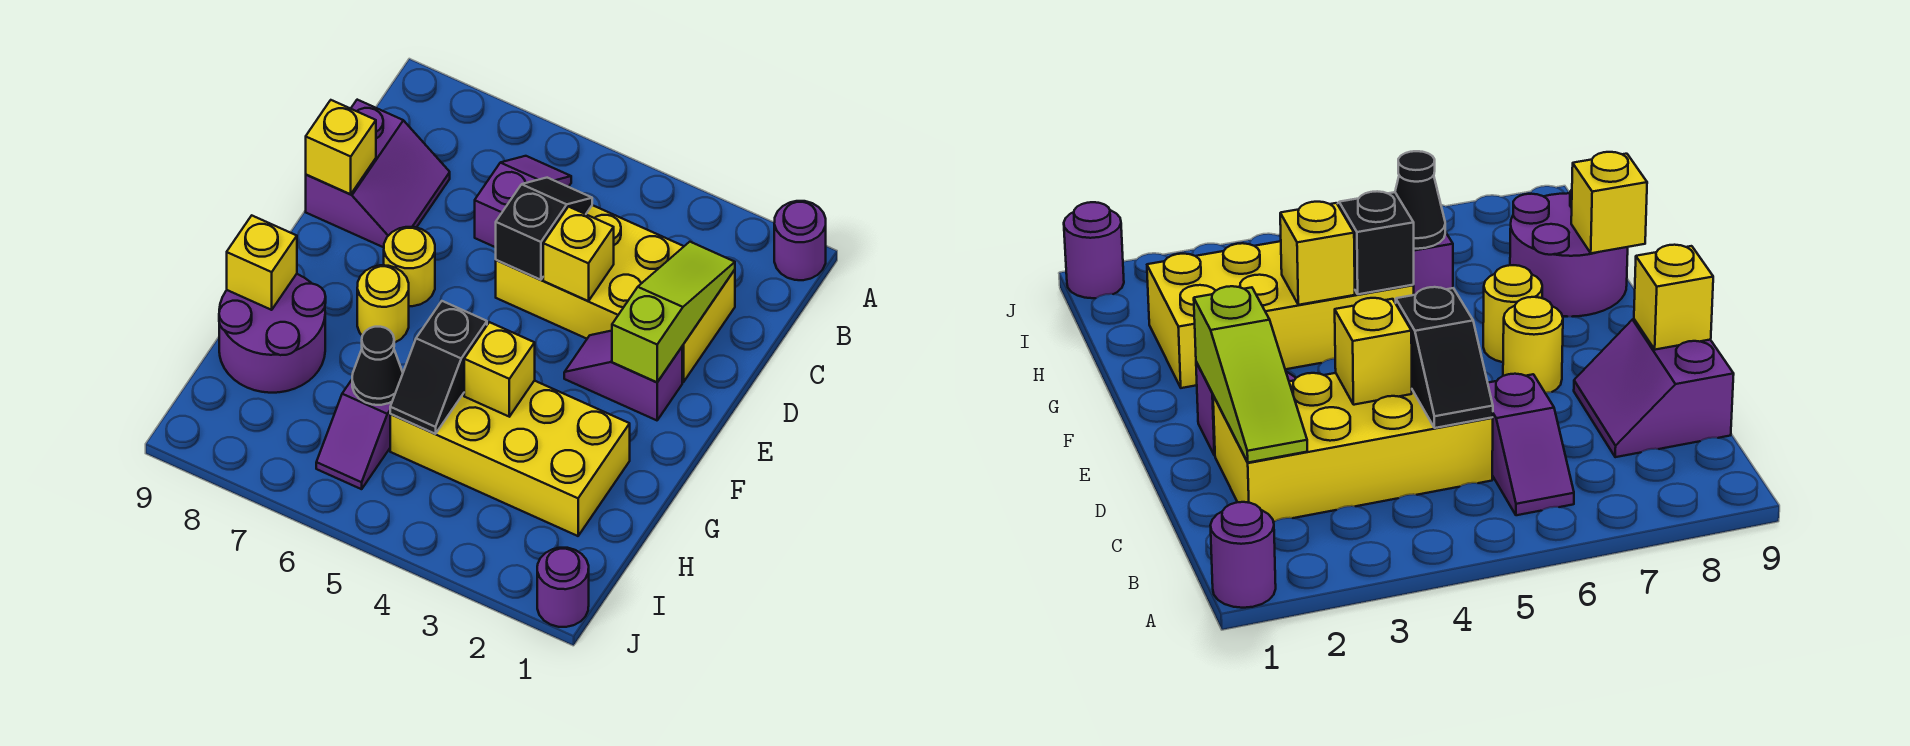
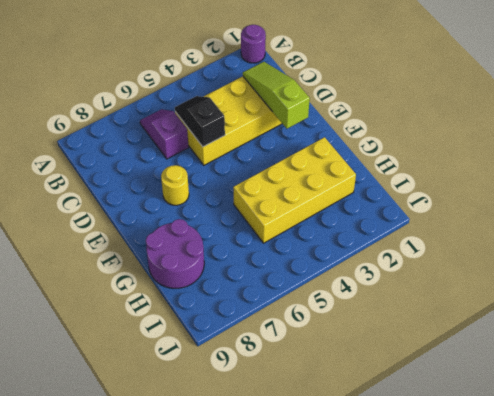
none -> purple slope C8:D9 level 1 top 9
none -> purple slope E2:E3 level 1 top 2
none -> yellow round brick F7 level 1

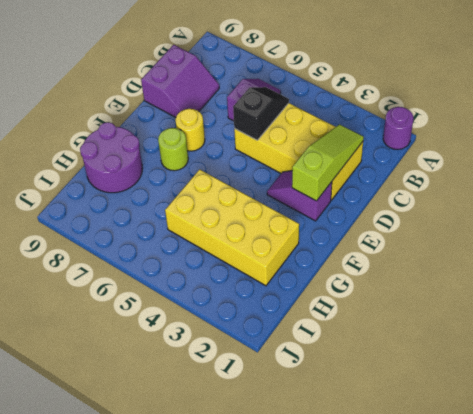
lime round brick F7 level 1 -> yellow round brick F7 level 1
none -> purple slope H6:I6 level 1 top H
none -> purple round brick J1 level 1
none -> yellow brick D4 level 2

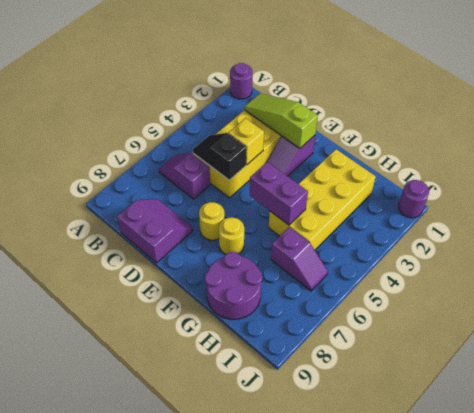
purple brick F5:G5 level 2 -> black slope G5:H5 level 2 top G
none -> yellow brick D9 level 2
none -> yellow brick G4 level 2
none -> yellow brick G9 level 2

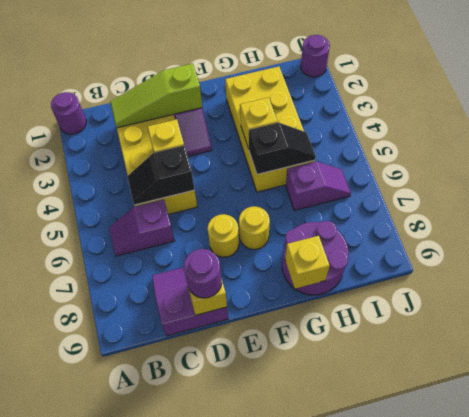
purple round brick D9 level 3 -> none
none -> black cone H6 level 2

